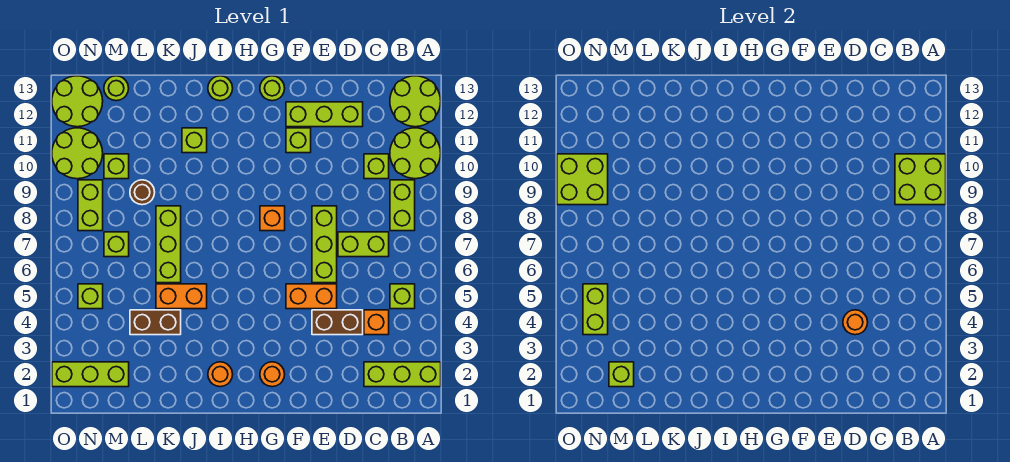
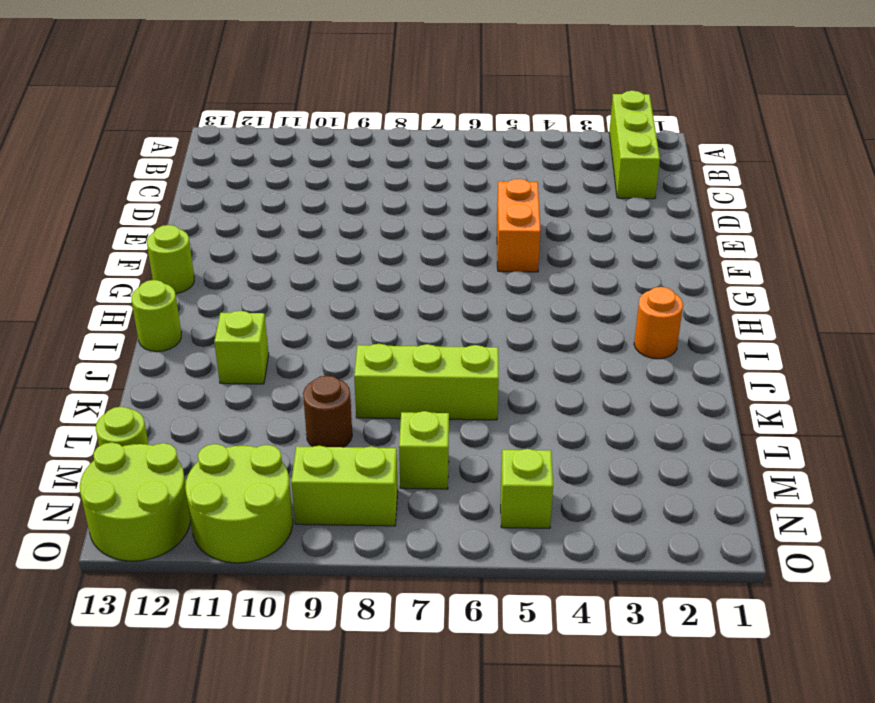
none -> lime round brick A10:B11 level 1
none -> lime round brick A12:B13 level 1
none -> lime brick B5 level 1
none -> lime brick B8:B9 level 1

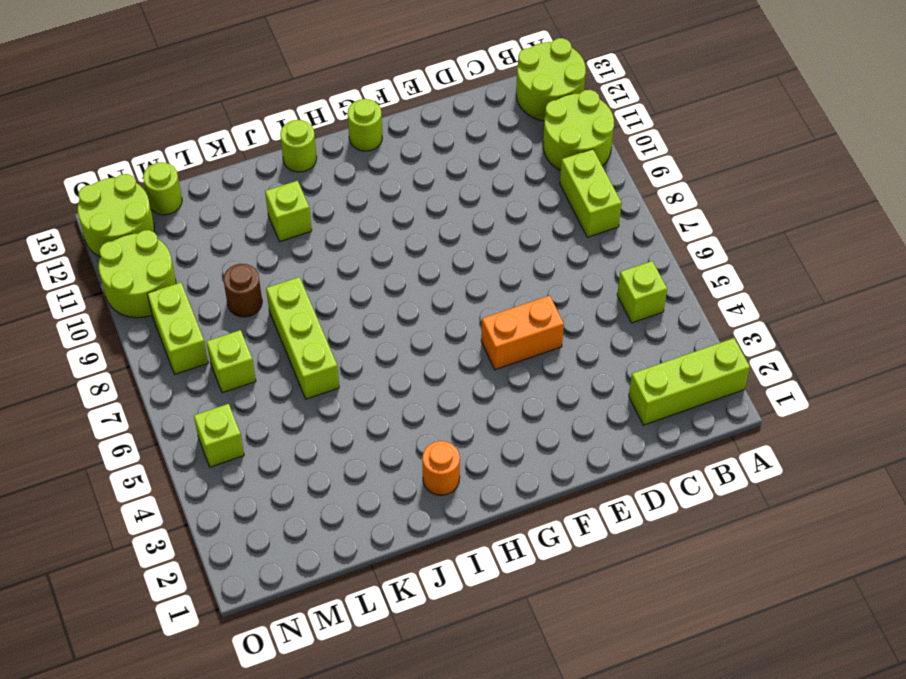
none -> orange brick C4 level 1
none -> lime brick C7:D7 level 1
none -> lime brick C10 level 1
none -> brown brick D4:E4 level 1

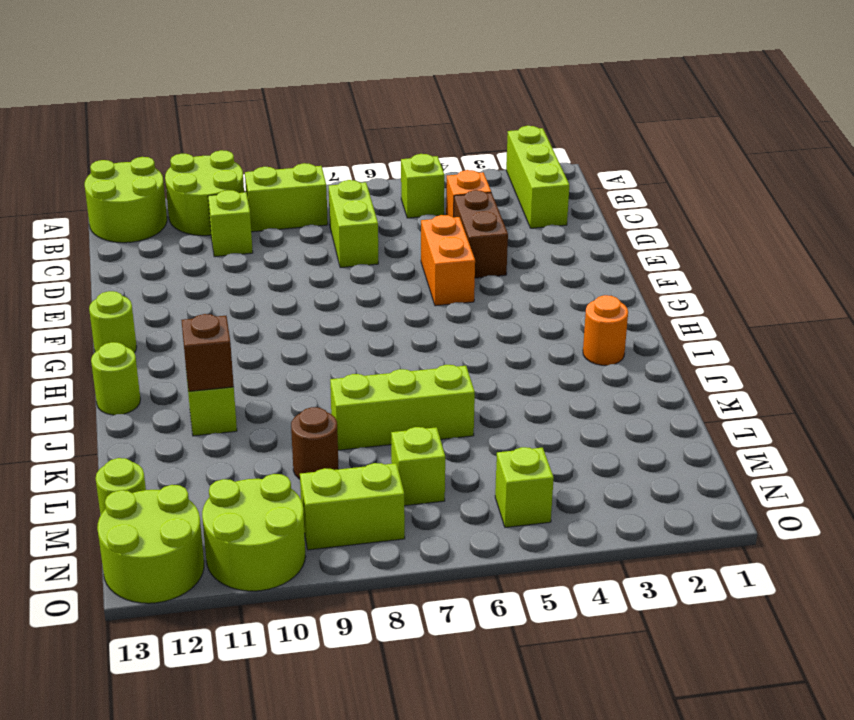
brown brick J11 level 2 -> none
none -> lime brick D12:F12 level 1
none -> lime brick E6:E8 level 1
none -> lime brick F11 level 1
none -> orange round brick G2 level 1

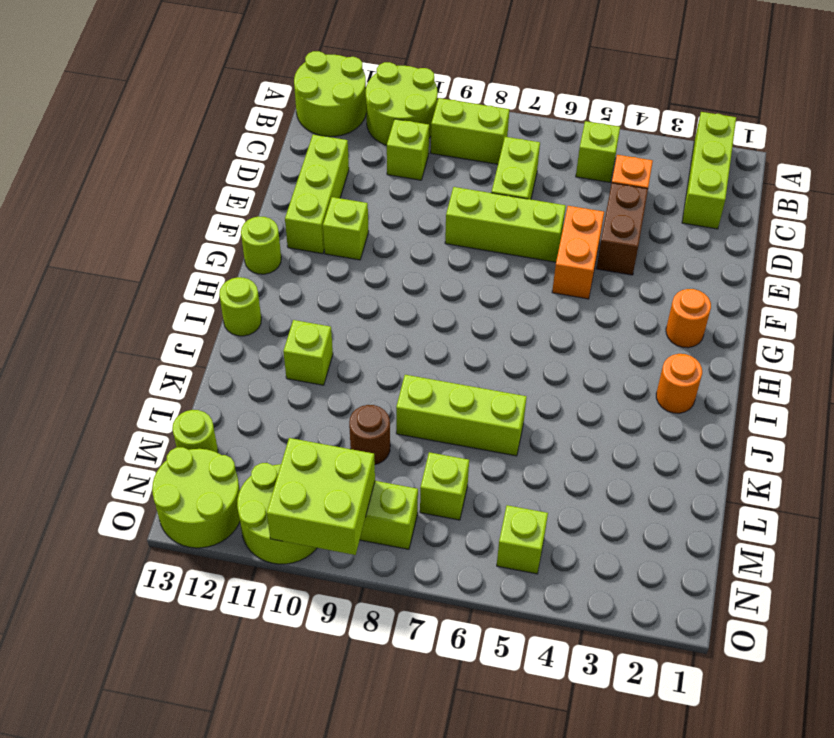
none -> orange brick G8 level 1
none -> orange brick J5:K5 level 1
none -> brown brick K4:L4 level 1
none -> lime brick M2:O2 level 1

